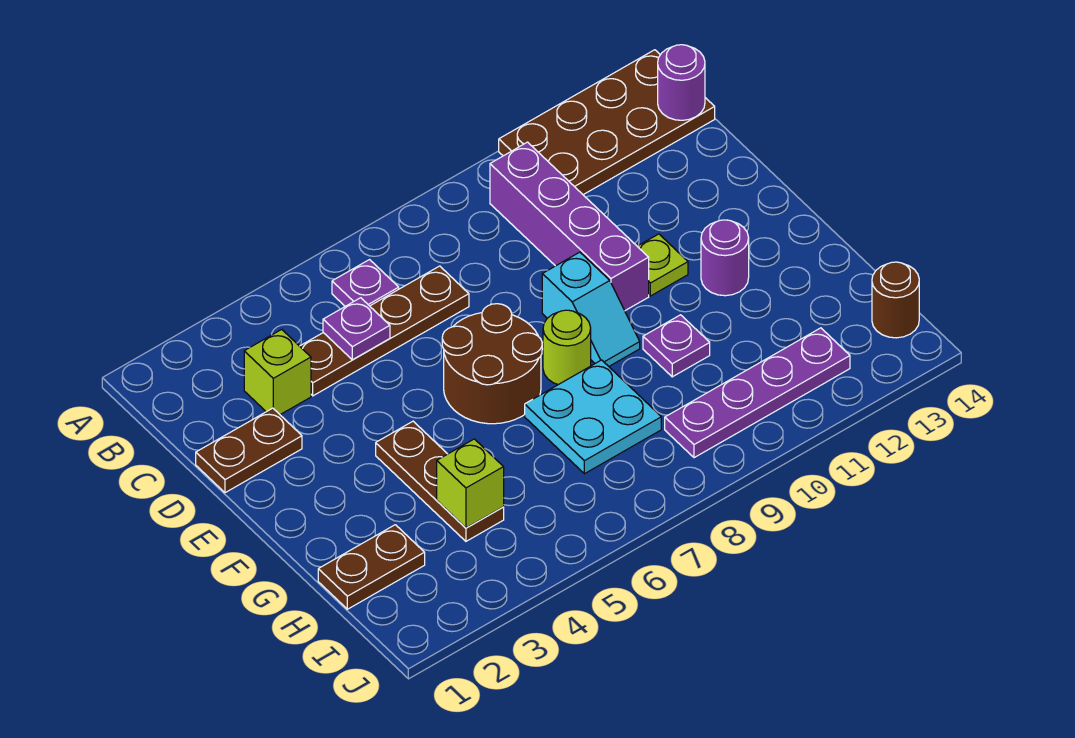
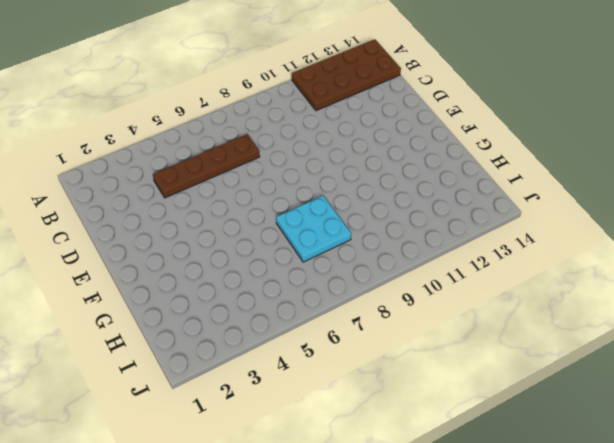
none -> purple plate B6 level 1
none -> purple brick B10:E10 level 1
none -> lime brick C3 level 1

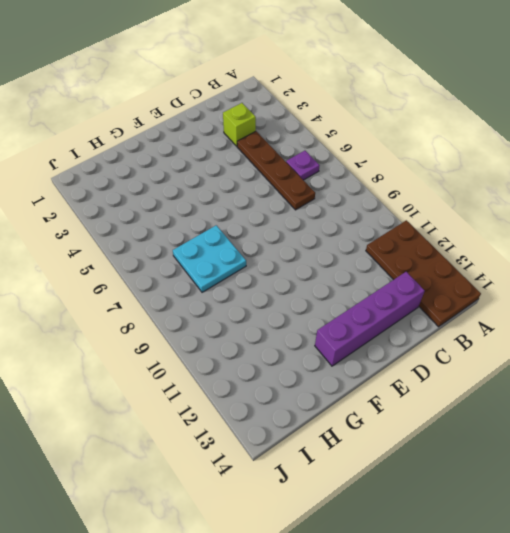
purple brick C13:F13 level 1 -> purple brick B10:E10 level 1
none -> brown plate D1:D2 level 1
none -> brown round brick E6:F7 level 1
none -> cyan slope E9:F9 level 1 top E

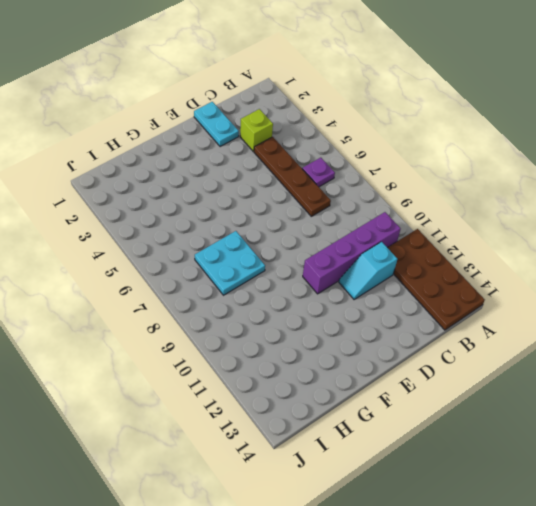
cyan slope C11:D11 level 1 top C -> cyan slope E9:F9 level 1 top E
cyan plate D1:D2 level 1 -> brown plate D1:D2 level 1
none -> brown round brick E6:F7 level 1
none -> lime plate E11 level 1
none -> brown plate F4:H4 level 1

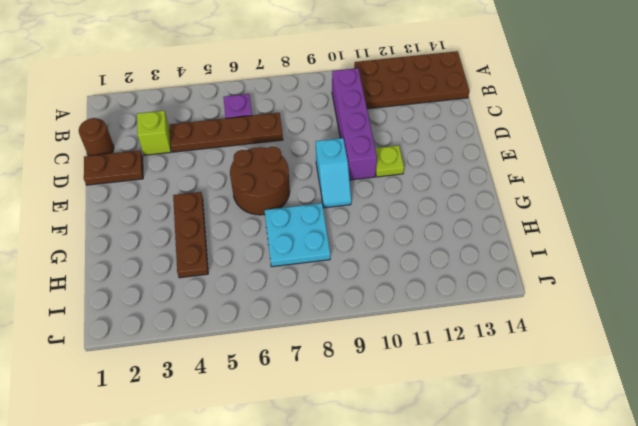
brown round brick C1 level 1 -> brown round brick I14 level 1
none -> lime round brick F8 level 1
none -> purple round brick F12 level 1
none -> purple plate G10 level 1

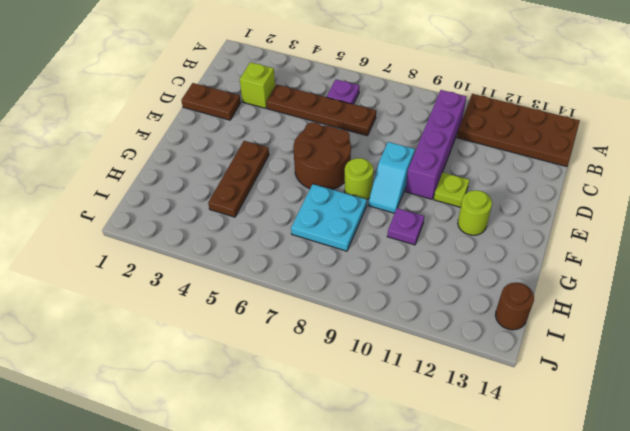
lime round brick F12 level 1 -> purple round brick F12 level 1
none -> brown plate H1:H2 level 1
none -> purple plate I9:I12 level 1
none -> purple round brick B14 level 2

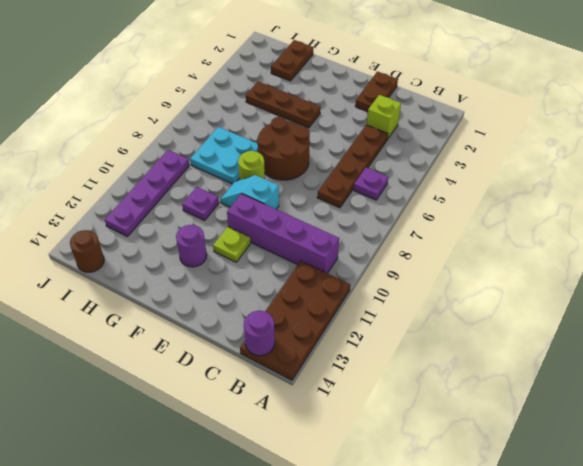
none -> purple plate C5 level 2
none -> lime brick H4 level 2

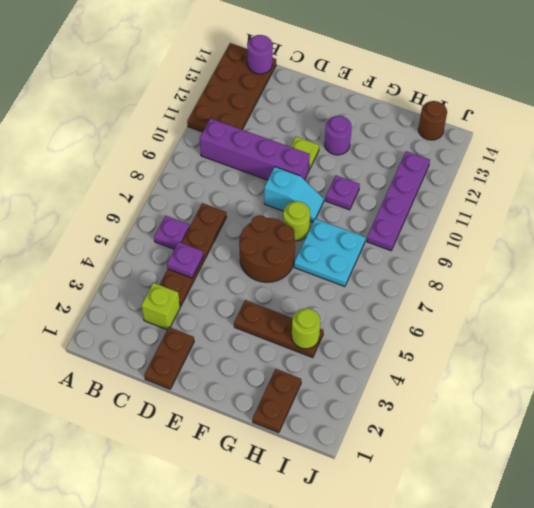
lime round brick H4 level 2 -> lime brick H4 level 2

